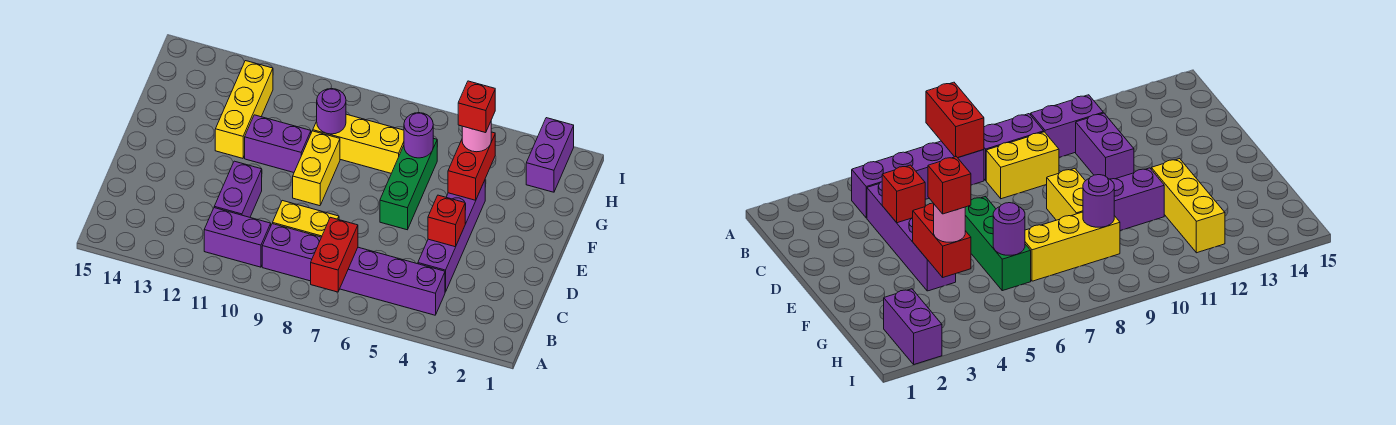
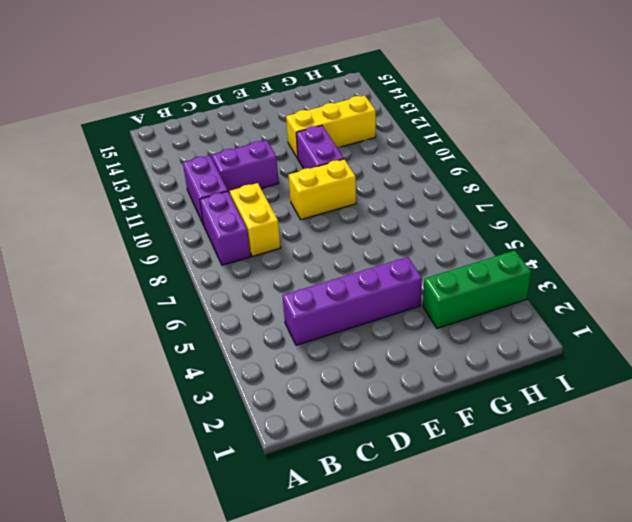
green brick G3:I3 level 1 -> green brick E6:G6 level 1
none -> purple brick B4:B7 level 1
none -> yellow brick G7:G9 level 1
none -> purple brick H2:I2 level 1

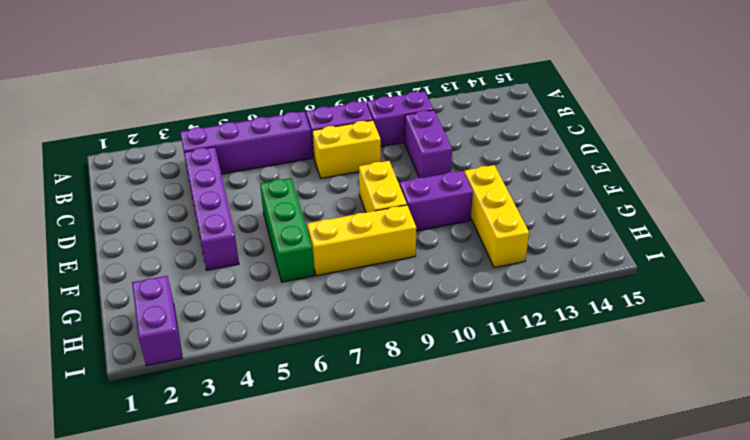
none -> red brick A7:B7 level 2
none -> red brick D4 level 2
none -> red brick F4:G4 level 2

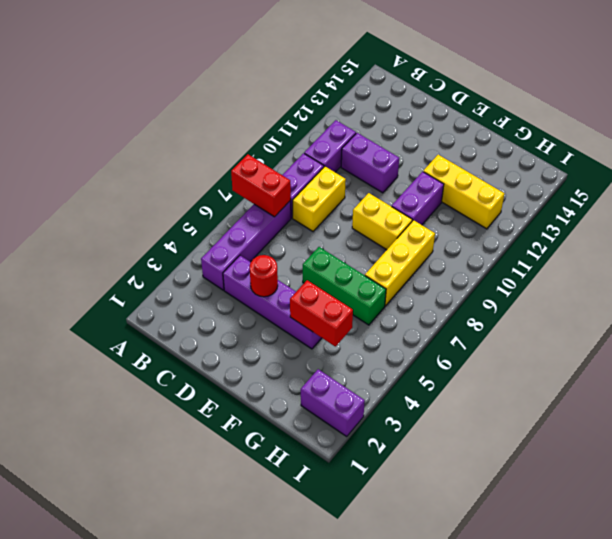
red round brick D4 level 2 -> red brick D4 level 2
none -> purple round brick G6 level 2
none -> purple round brick G9 level 2
none -> pink round brick G4 level 3

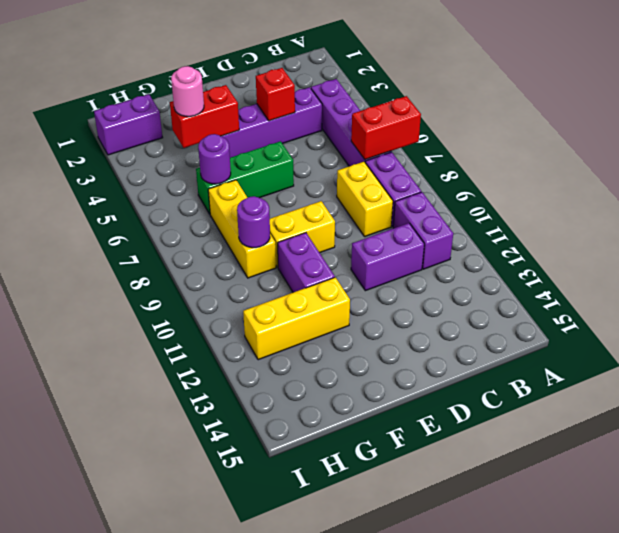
none -> red brick G4 level 4

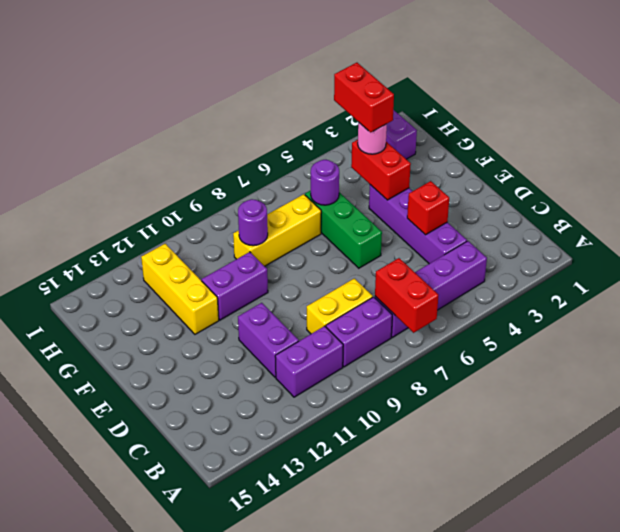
red brick G4:H4 level 4 -> red brick G4 level 4
none -> yellow brick E9:F9 level 1

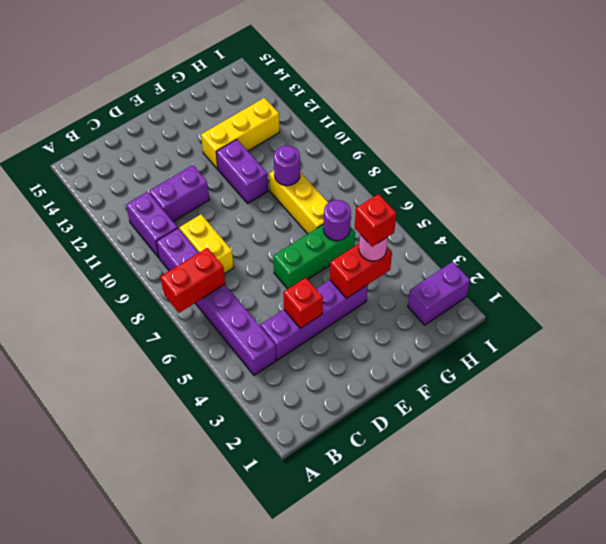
none -> yellow brick E9:F9 level 1

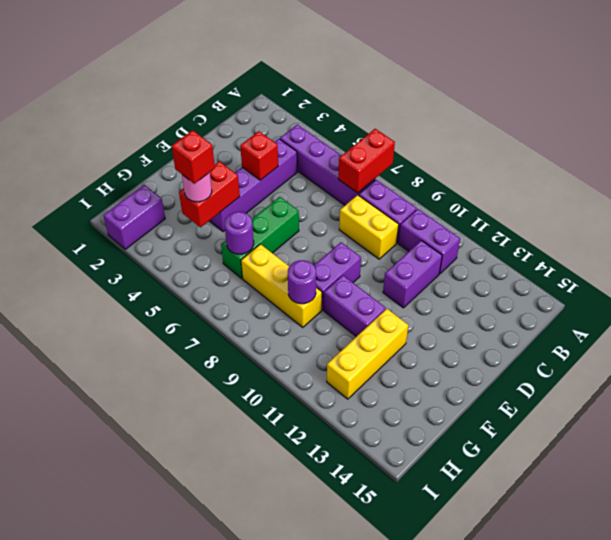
purple brick E9:F9 level 1 -> yellow brick E9:F9 level 1

